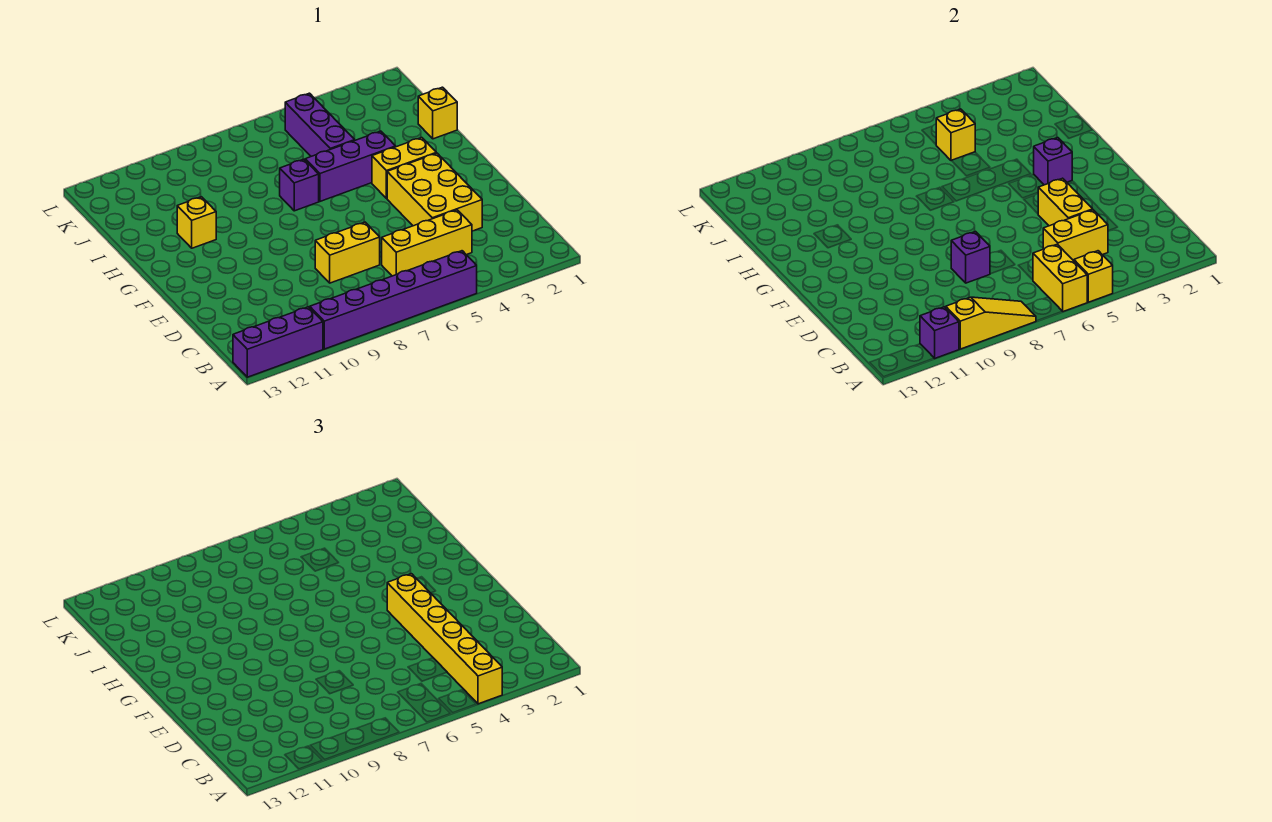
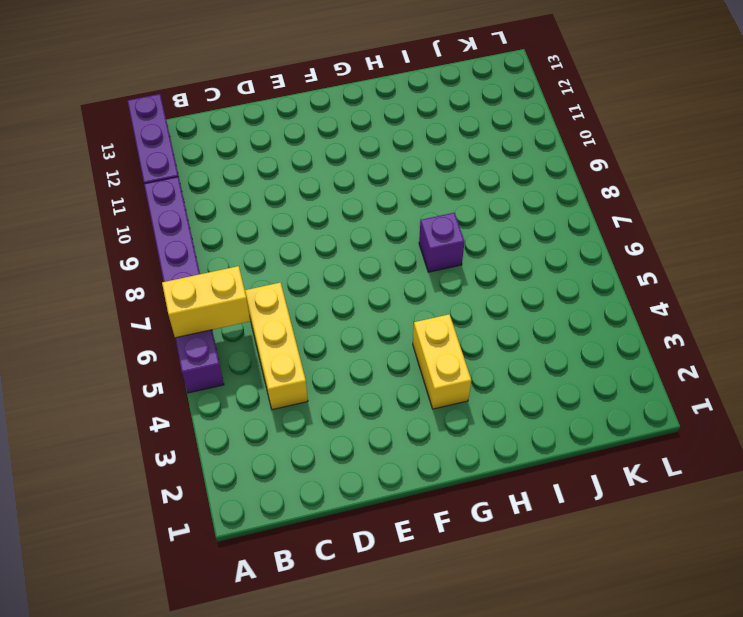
none -> yellow brick D3:F4 level 1
none -> yellow brick D7:D8 level 1
none -> purple brick H4:H6 level 1

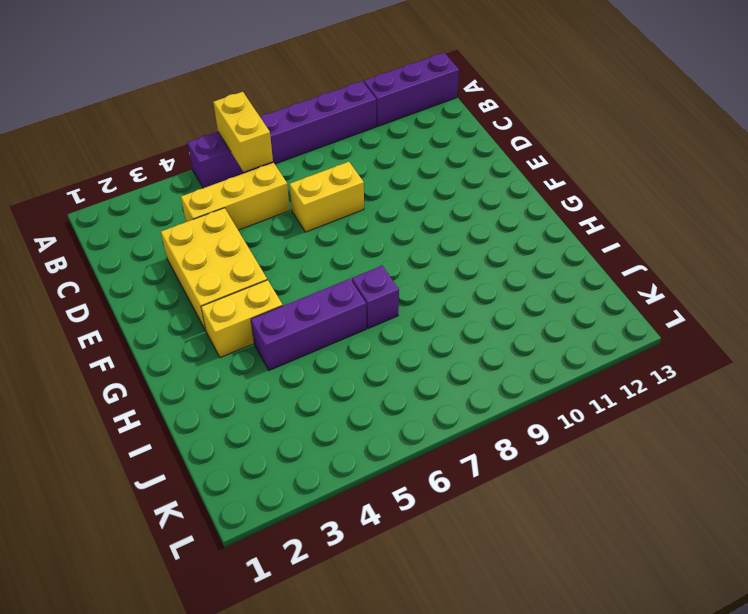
none -> yellow brick H11 level 1
none -> yellow brick I1 level 1
none -> purple brick I5:K5 level 1

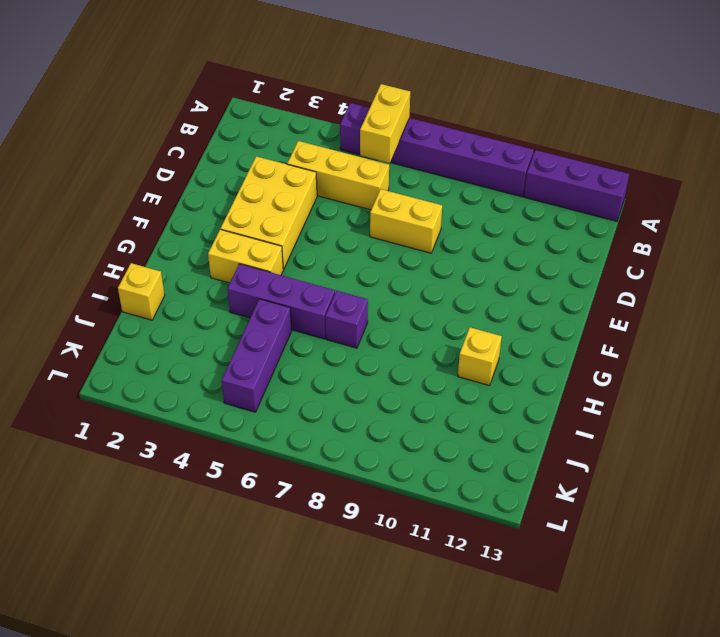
none -> yellow brick A5 level 2
none -> yellow slope A8:A10 level 2 top 10
none -> purple brick A11 level 2

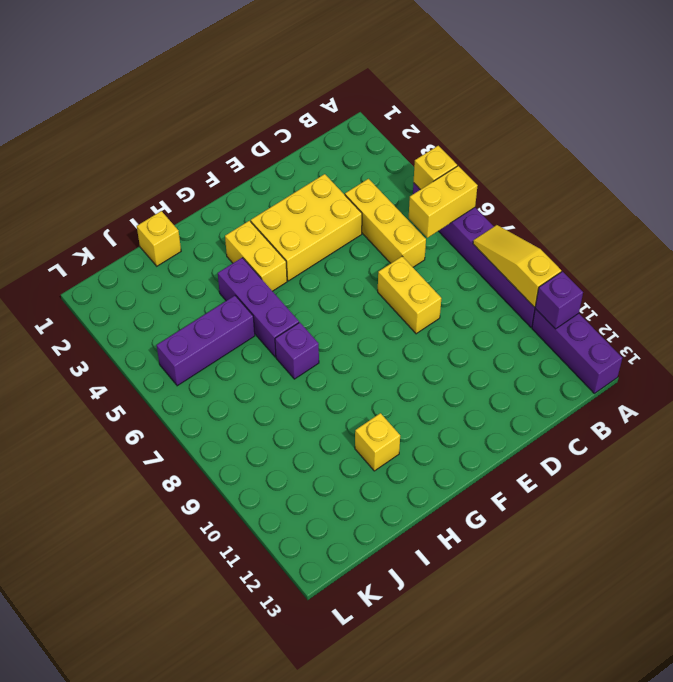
none -> yellow brick C4:C5 level 2
none -> yellow brick D4:E4 level 2
none -> purple brick D8 level 2

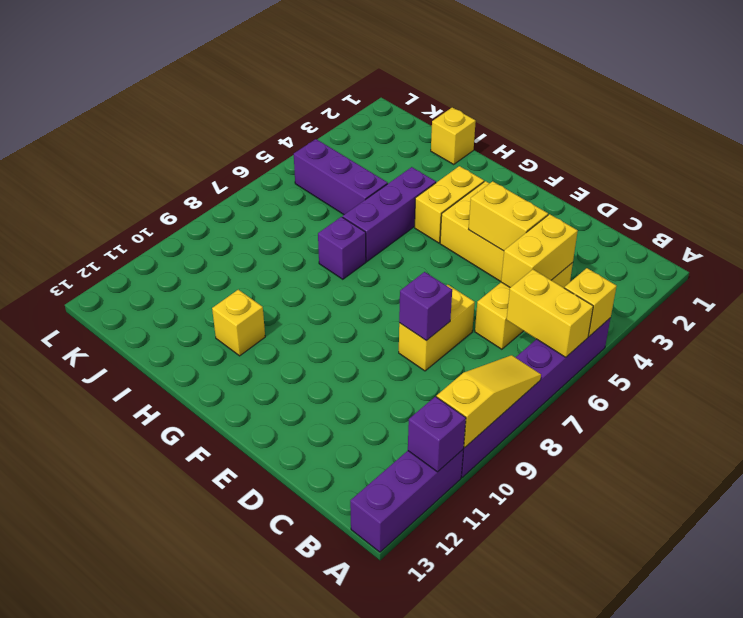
none -> purple brick G3 level 2
none -> yellow brick J5 level 2
none -> yellow brick A4:F4 level 3

